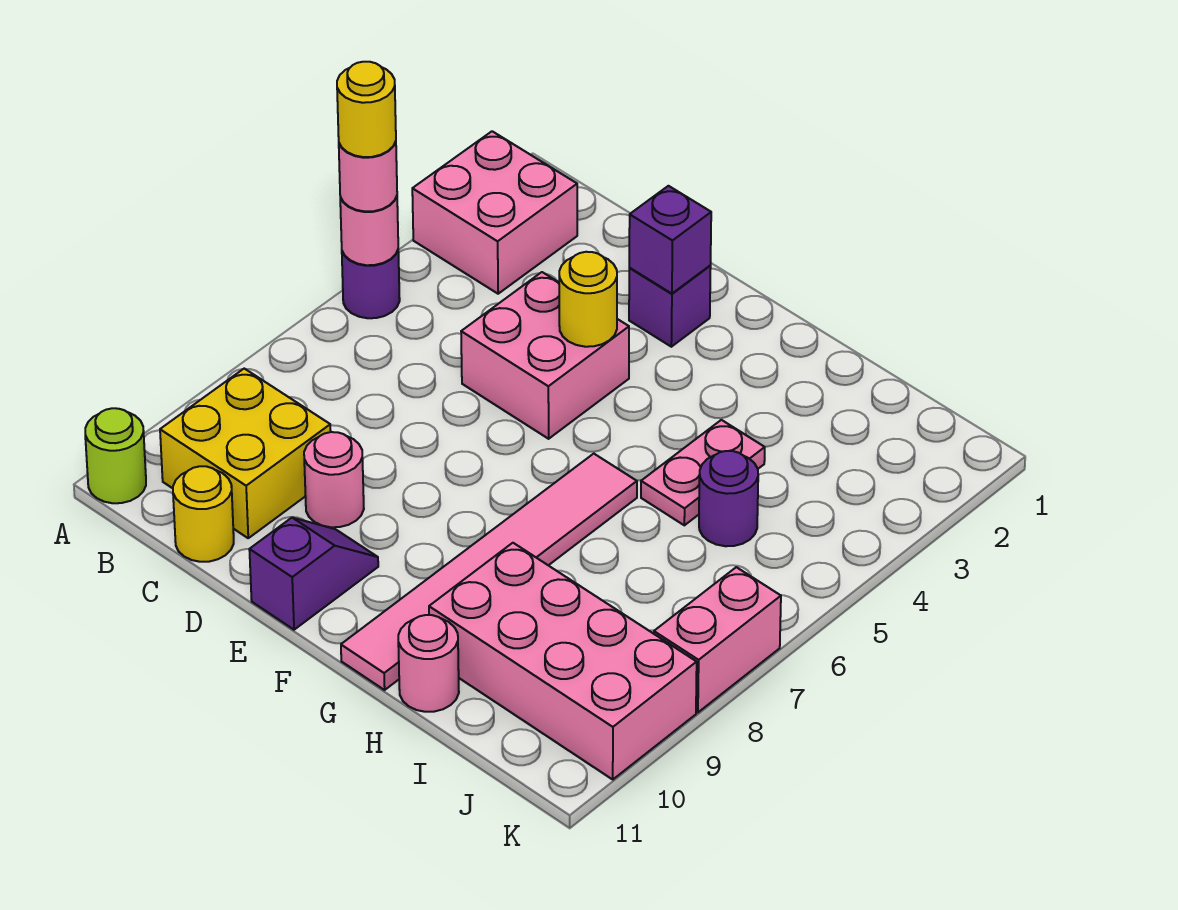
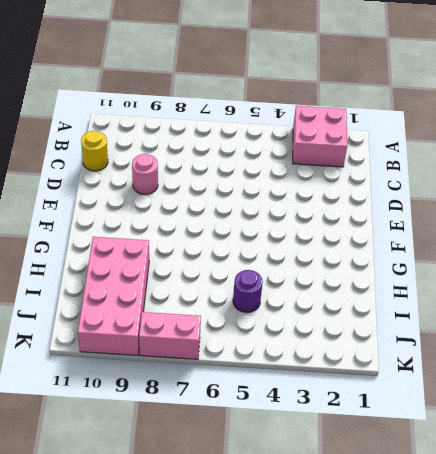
none -> purple round brick A5 level 1
none -> lime round brick A11 level 1
none -> yellow brick B9:C10 level 1

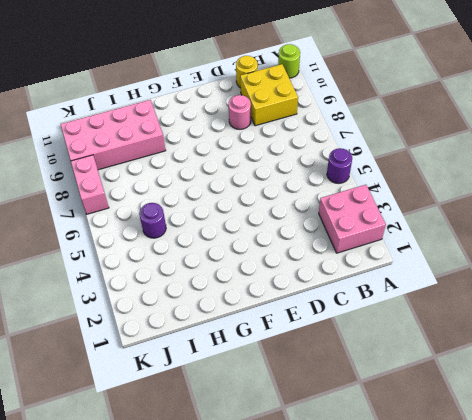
none -> pink brick D4:E5 level 1
none -> purple brick E2 level 1
none -> purple slope E10:E11 level 1 top 11

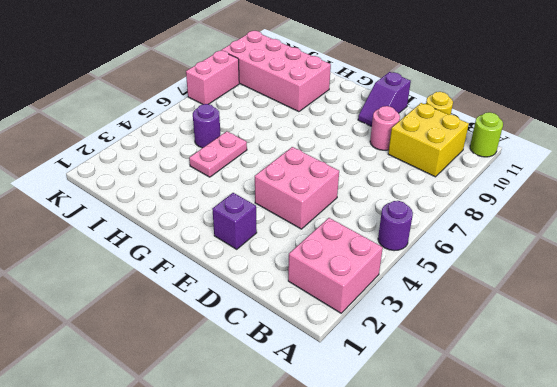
none -> pink tile G6:G11 level 1
none -> pink round brick H11 level 1
none -> pink round brick A5 level 2

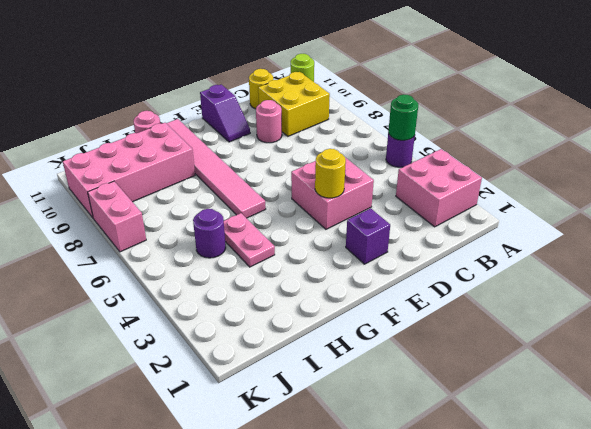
green round brick A5 level 2 -> pink round brick A5 level 2
none -> purple brick E2 level 2
none -> pink round brick A5 level 3
none -> yellow round brick A5 level 4

